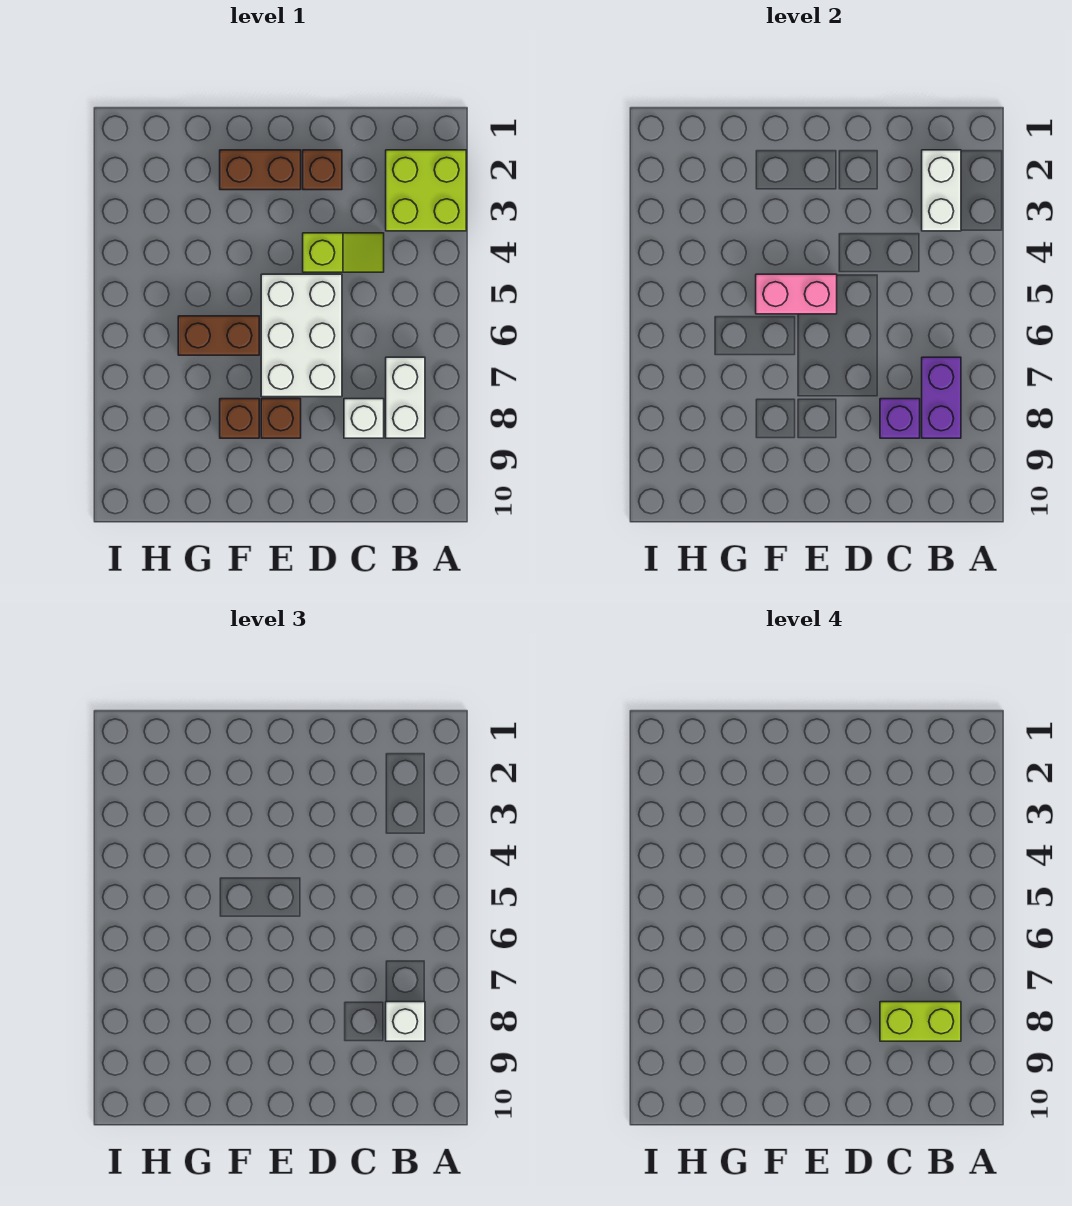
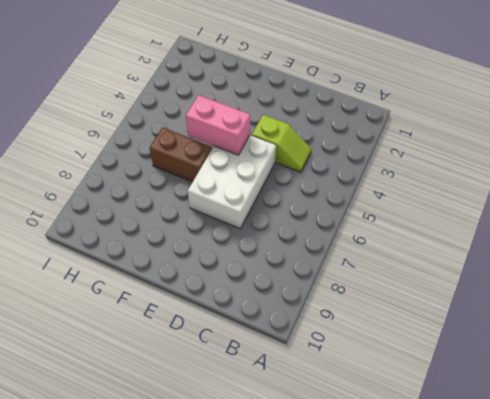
none -> lime brick A2:B3 level 1
none -> white brick B7:B8 level 1
none -> white brick C8 level 1

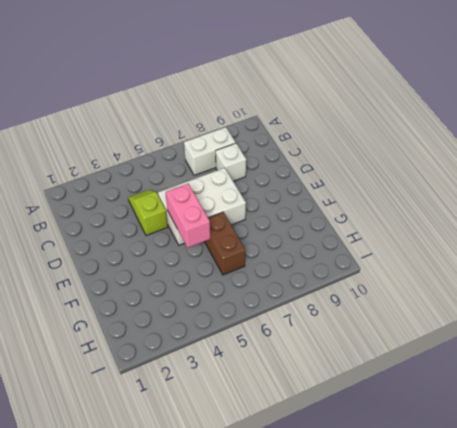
none -> lime brick A2:B3 level 1
none -> brown brick D2 level 1
none -> brown brick E2:F2 level 1

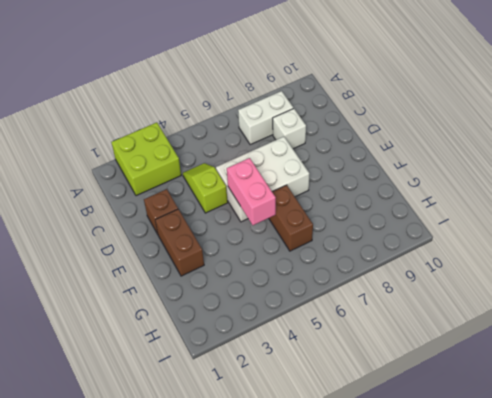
none -> brown brick E8 level 1
none -> brown brick F8 level 1
none -> white brick B2:B3 level 2

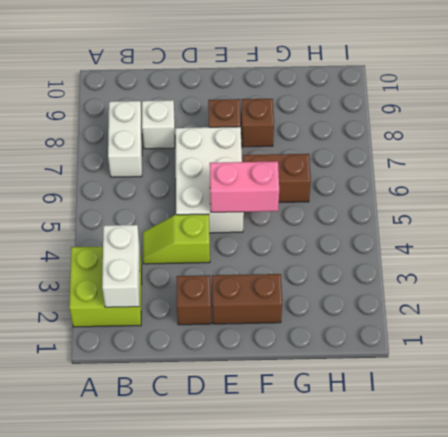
none -> purple brick B7:B8 level 2
none -> purple brick C8 level 2
none -> white brick B8 level 3

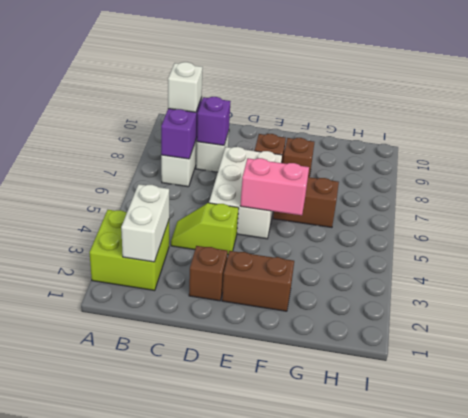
none -> lime brick B8:C8 level 4

